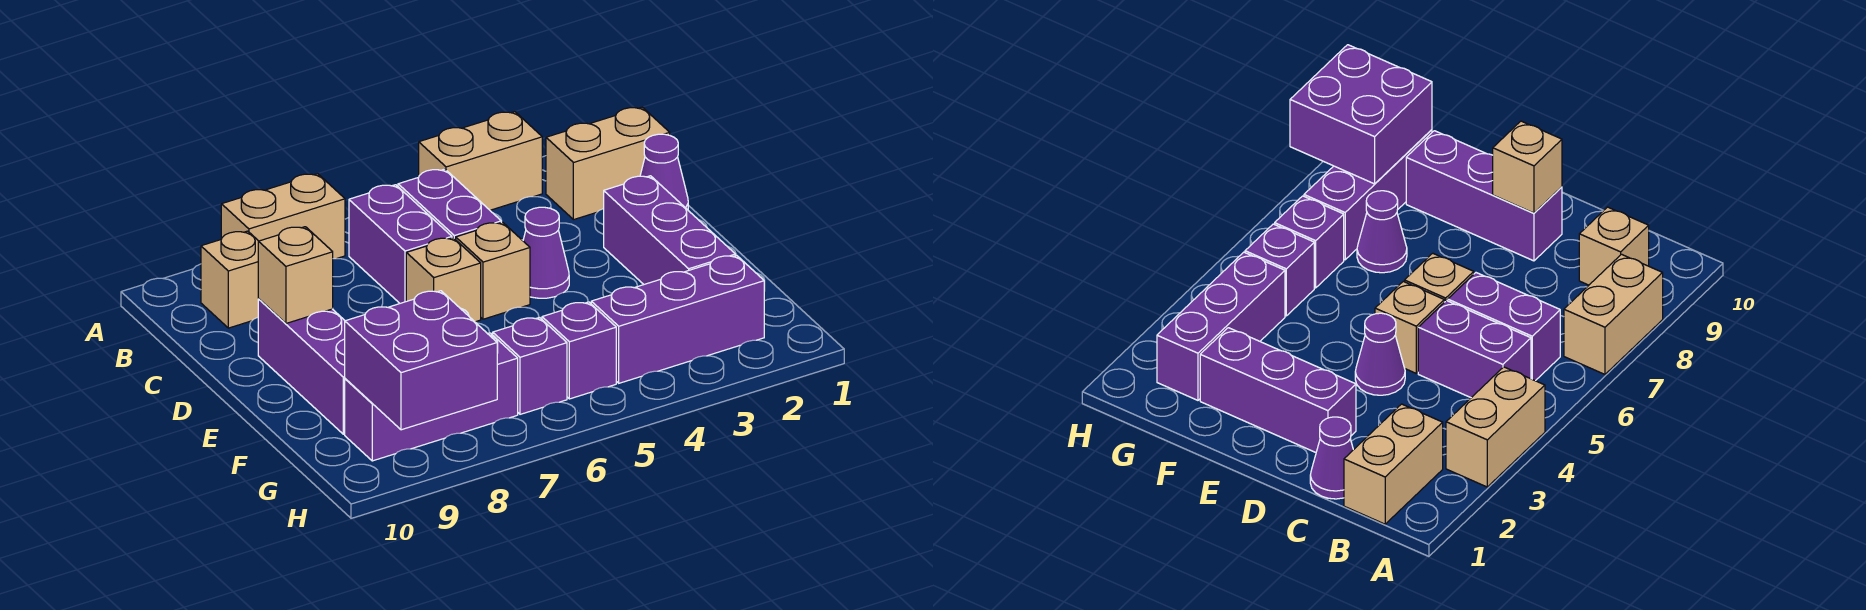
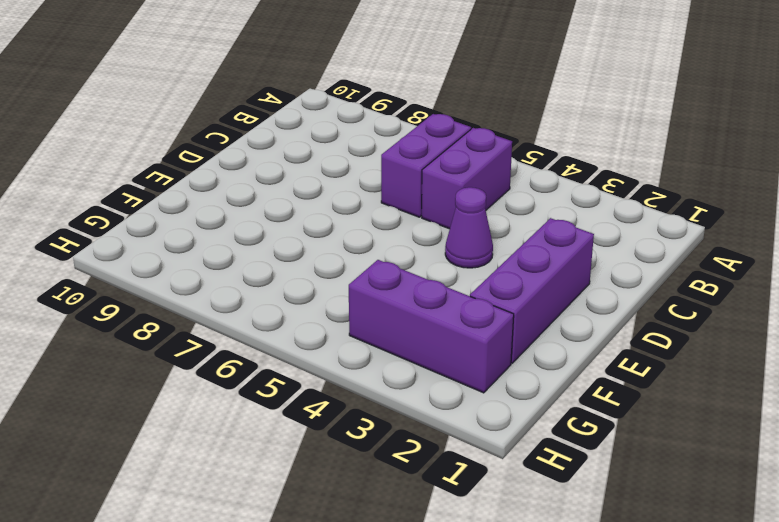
none -> tan brick A3:A4 level 1
none -> tan brick A7:A8 level 1
none -> tan brick B1:B2 level 1

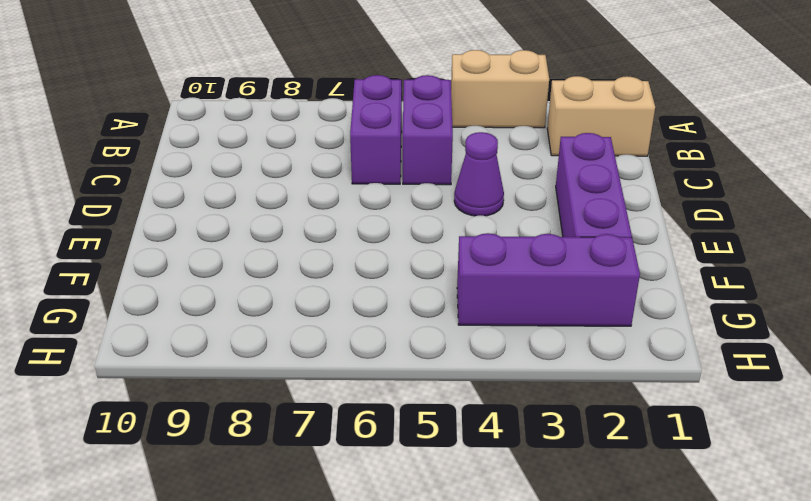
none -> tan brick A7:A8 level 1
none -> tan brick B9 level 1
none -> purple cone C1 level 1

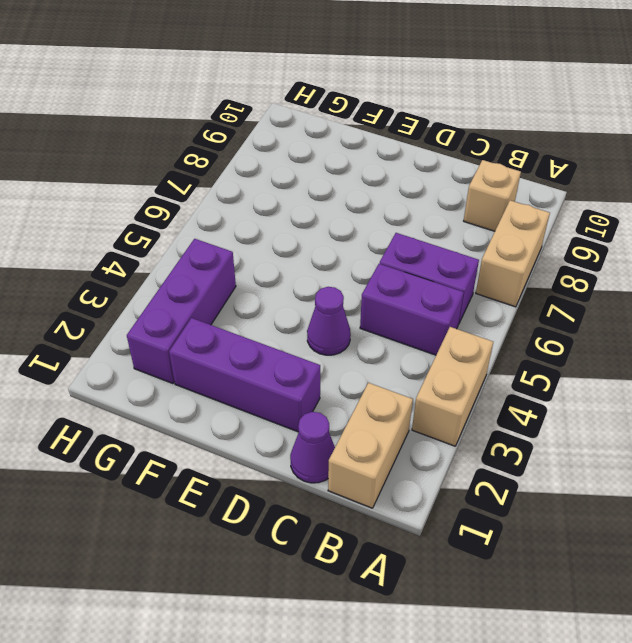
none -> tan brick D5 level 1
none -> tan brick D6 level 1
none -> purple brick D9:F9 level 1

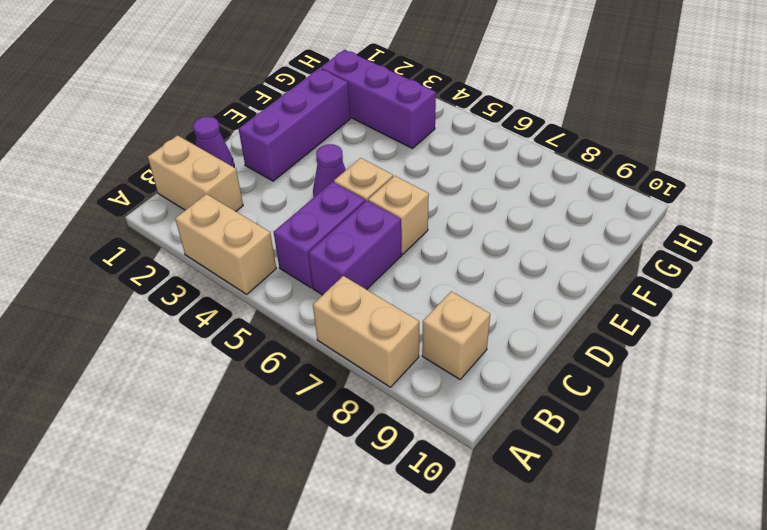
none -> purple brick D9:F9 level 1
none -> purple cone F7 level 1
none -> purple brick G5 level 1

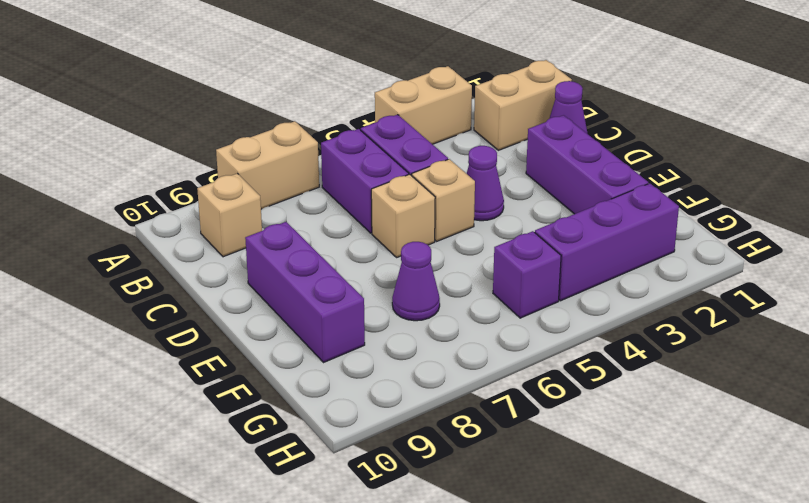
none -> purple brick G6 level 1
none -> purple brick G7:G9 level 1
none -> tan brick D9 level 2

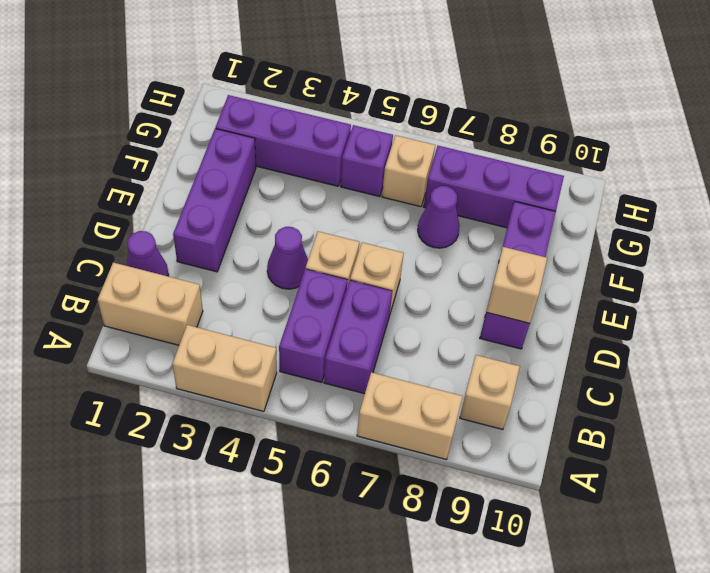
tan brick G6 level 1 -> purple brick G6 level 1
none -> purple brick G8:H9 level 2

